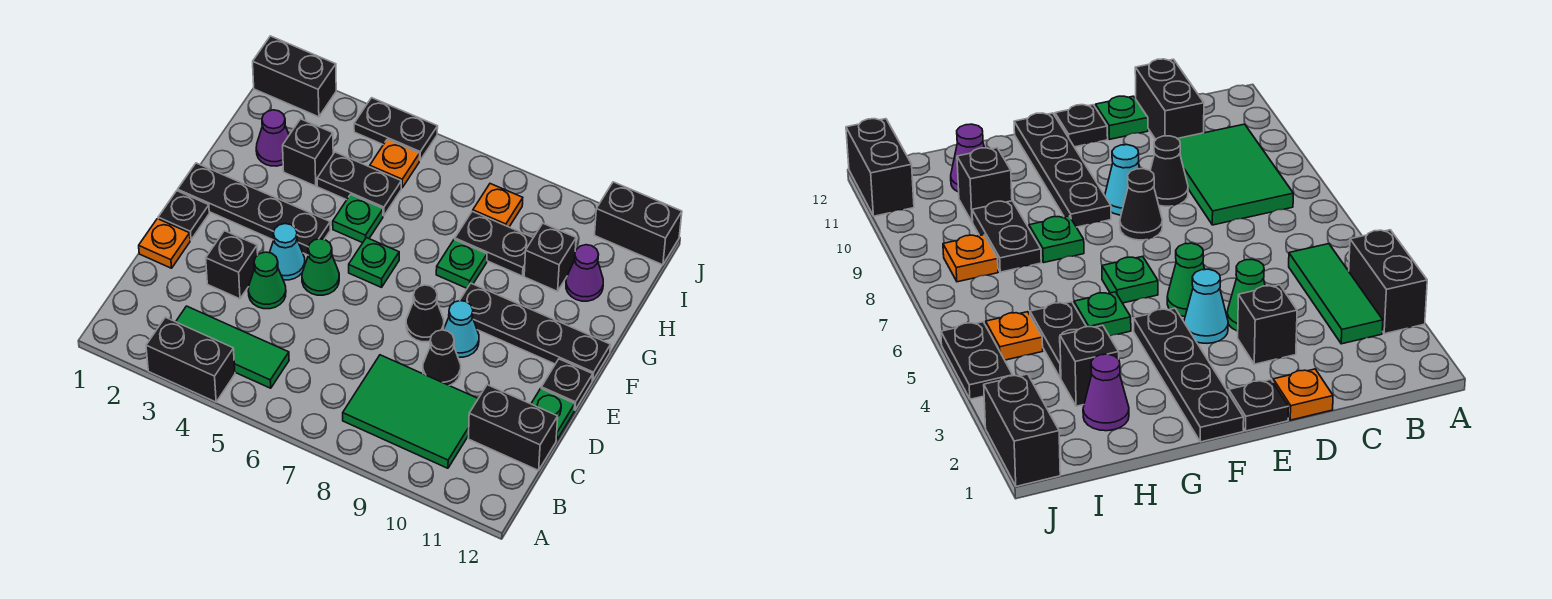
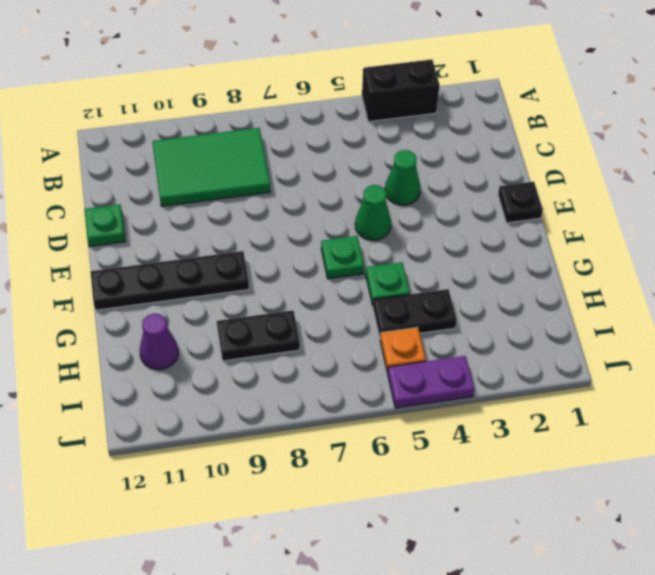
purple plate J4:J5 level 1 -> black plate J4:J5 level 1
none -> green tile B3:B5 level 1
none -> black brick C11:C12 level 1
none -> orange plate D1 level 1
none -> black brick D3 level 1

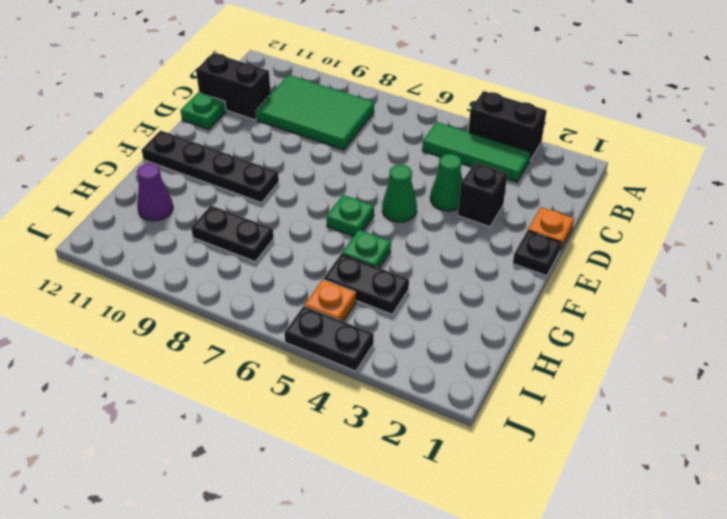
none -> black cone D9 level 1
none -> cyan cone E4 level 1
none -> black cone E8 level 1
none -> cyan cone E9 level 1

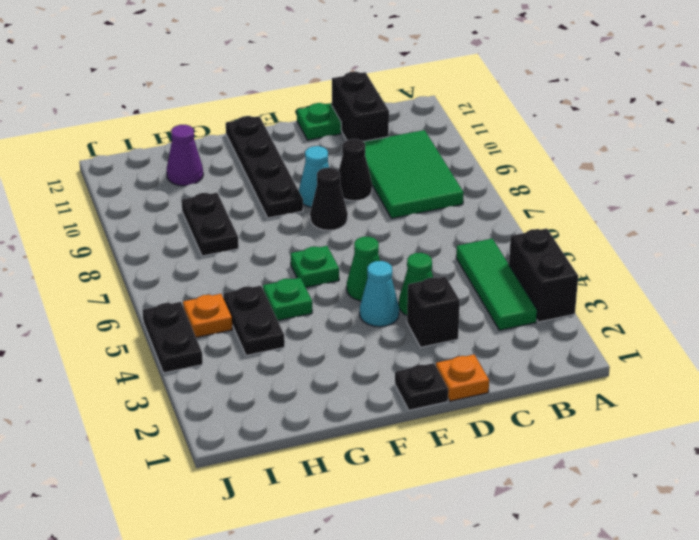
none -> black plate E12 level 1
none -> black plate F1:F4 level 1
none -> green plate G8 level 1
none -> purple cone H2 level 1

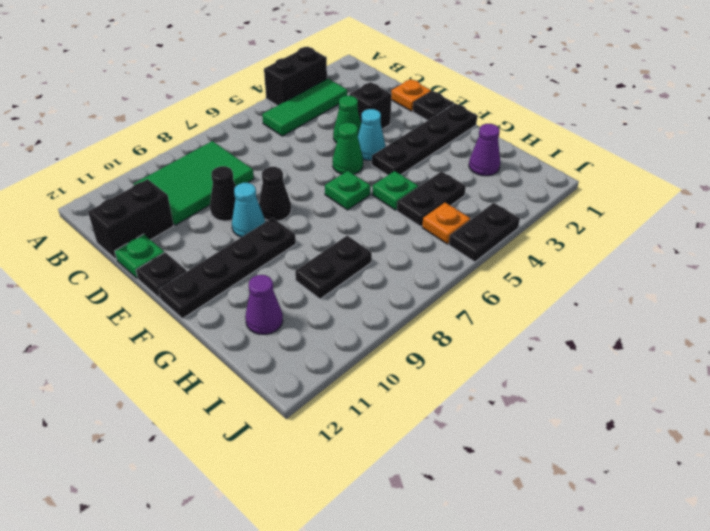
none -> green plate G8 level 1
none -> black brick H3 level 1
none -> black brick H10 level 1
none -> orange plate I8 level 1

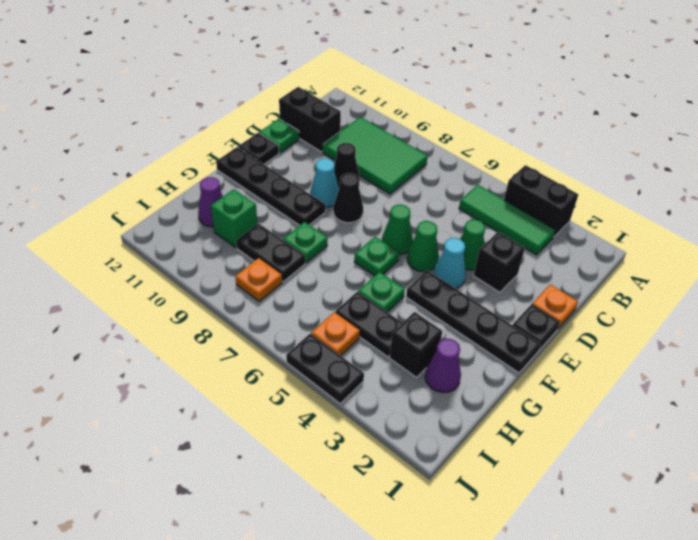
green cone E6 level 1 -> none
green brick H10 level 1 -> black brick H10 level 1
none -> black brick J1:J2 level 1
none -> black brick J11:J12 level 1

